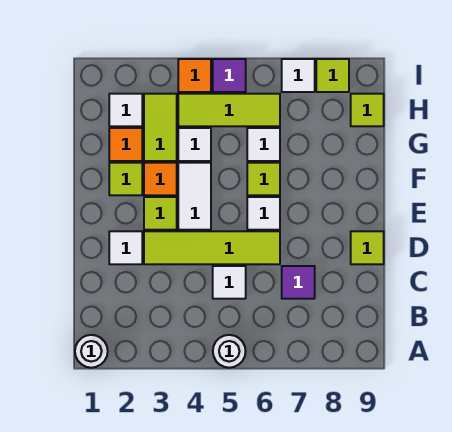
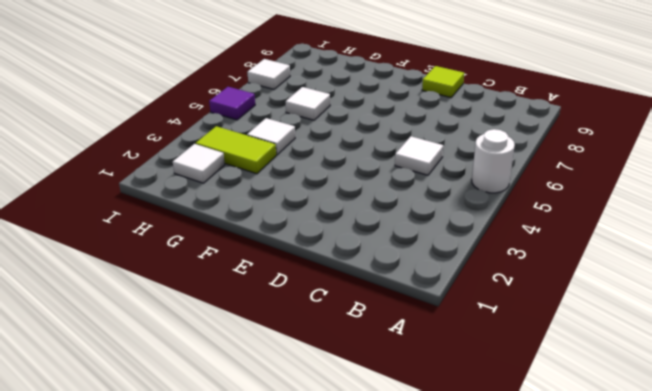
none -> white round brick A1 level 1
none -> purple tile C7 level 1
none -> white tile D2 level 1

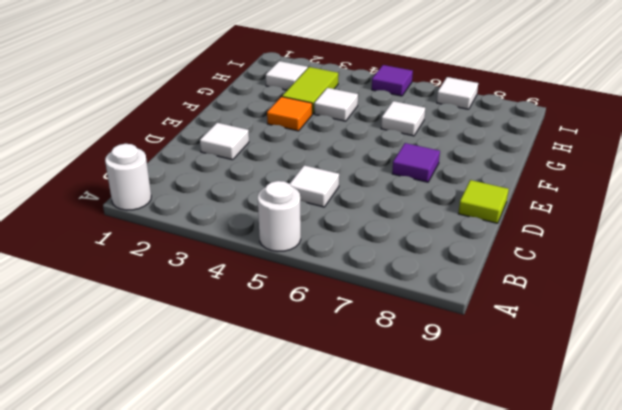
purple tile E7 level 1 -> purple tile C7 level 1
none -> lime tile D3:D6 level 1
none -> lime tile E3 level 1
none -> white tile E4:F4 level 1

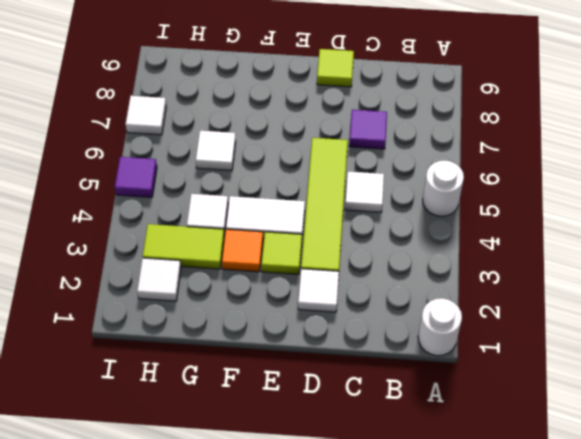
none -> white tile E6 level 1
none -> lime tile F2 level 1
none -> lime tile F6 level 1

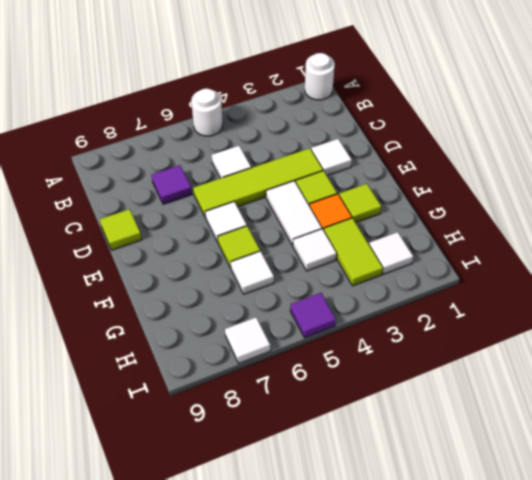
none -> orange tile G2 level 1
none -> lime tile H4:H6 level 1
none -> lime tile H9 level 1

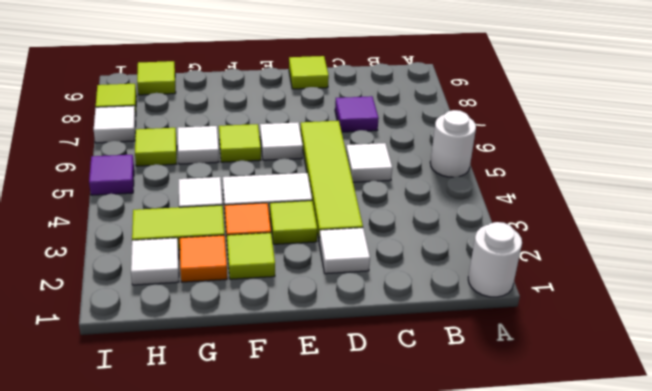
lime tile H6 level 1 -> lime tile H4:H6 level 1
none -> orange tile I4 level 1

